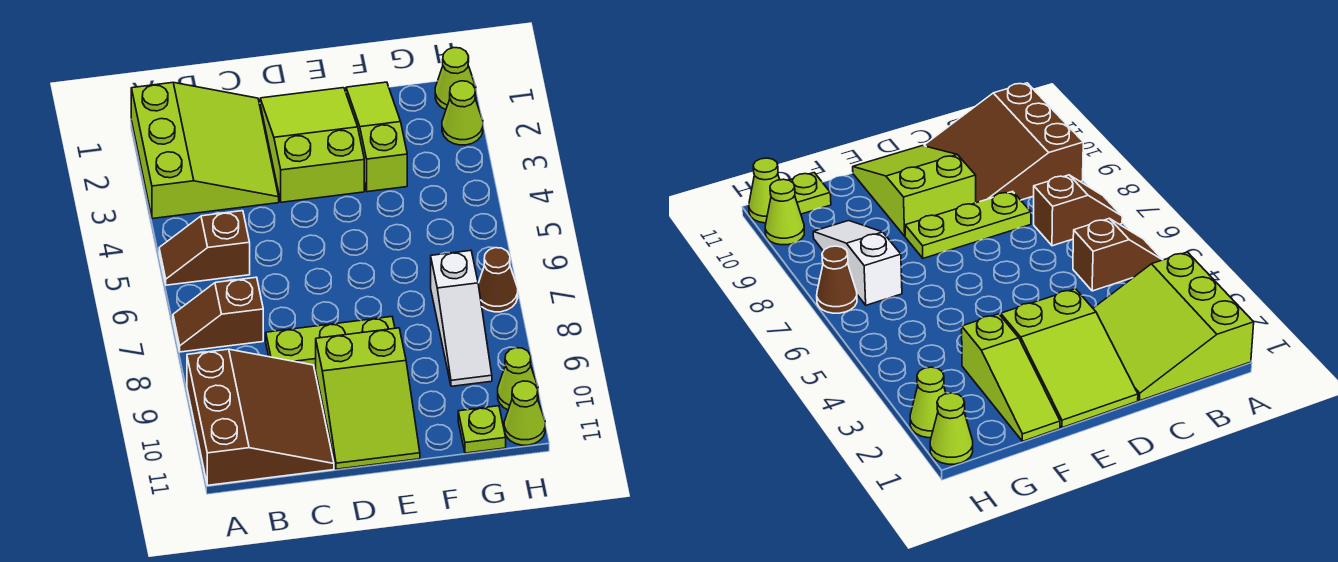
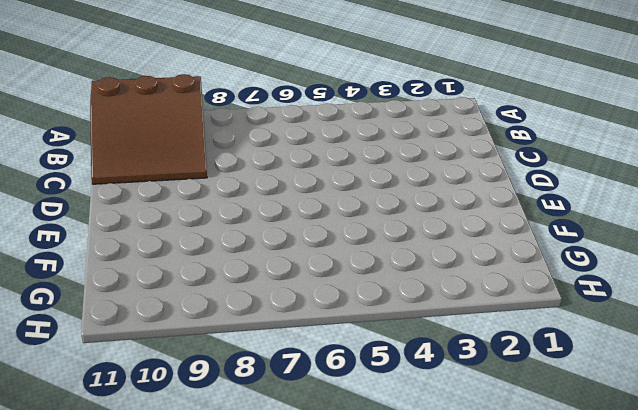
none -> lime slope A1:C3 level 1 top A
none -> brown slope A5:B5 level 1 top B
none -> brown slope A7:B7 level 1 top B

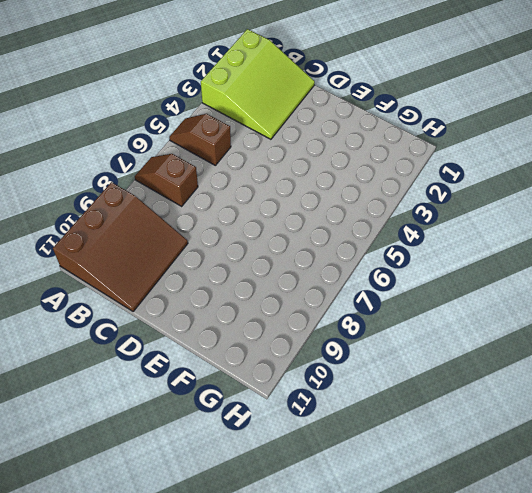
none -> lime plate C8:E8 level 1
none -> lime slope D1:E3 level 1 top 3
none -> lime slope D9:E11 level 1 top 9

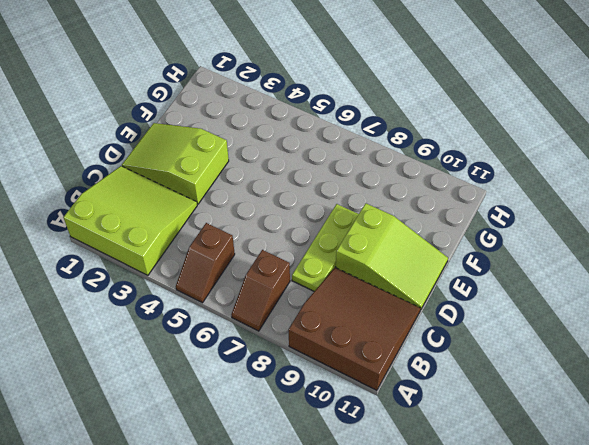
none -> lime slope F1:F3 level 1 top 3
none -> white slope G7:G9 level 1 top 7
none -> lime plate G11 level 1

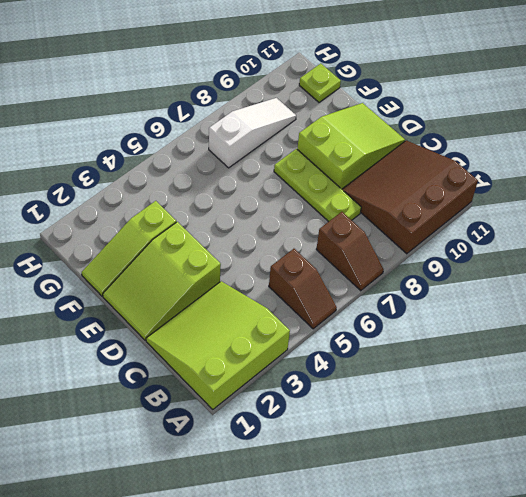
none -> lime cone H1 level 1
none -> lime cone H2 level 1
none -> brown cone H7 level 1

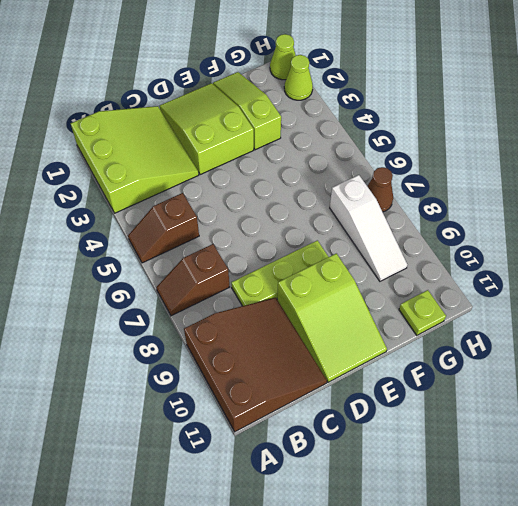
none -> lime cone H10 level 1
none -> lime cone H11 level 1

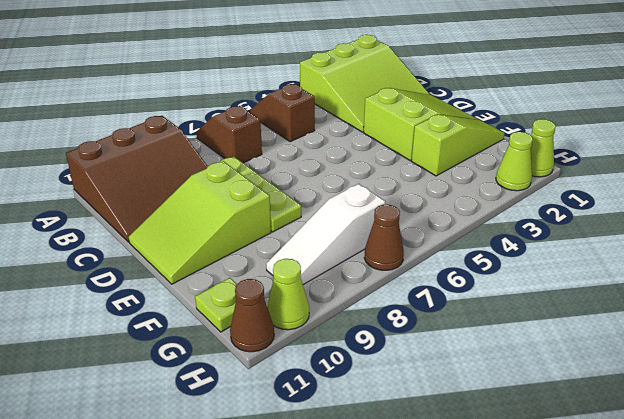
brown cone H11 level 1 -> lime cone H11 level 1

